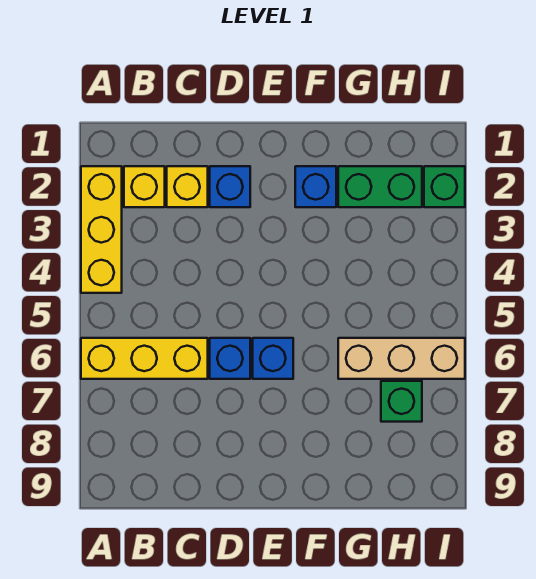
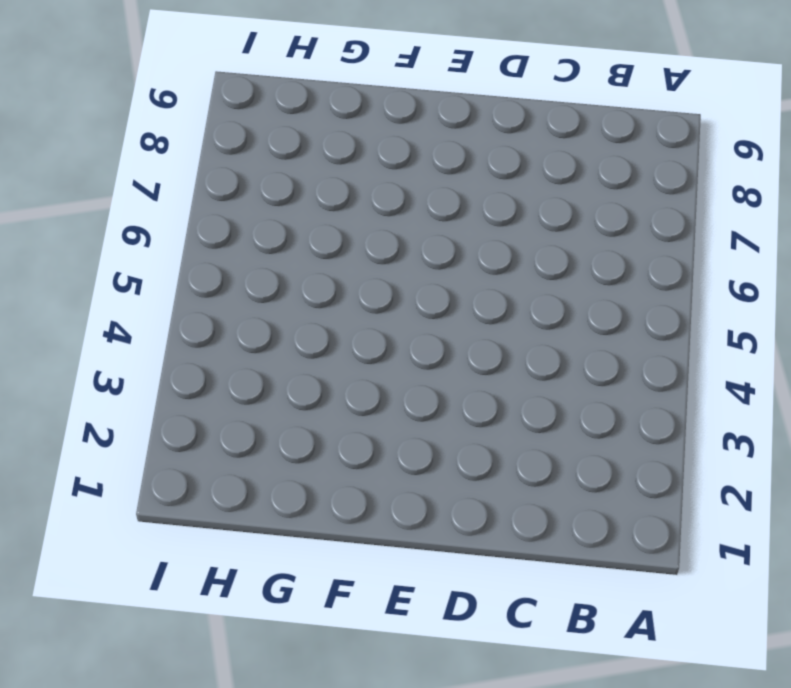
none -> yellow brick A2:A4 level 1
none -> yellow brick A6:C6 level 1
none -> yellow brick B2 level 1

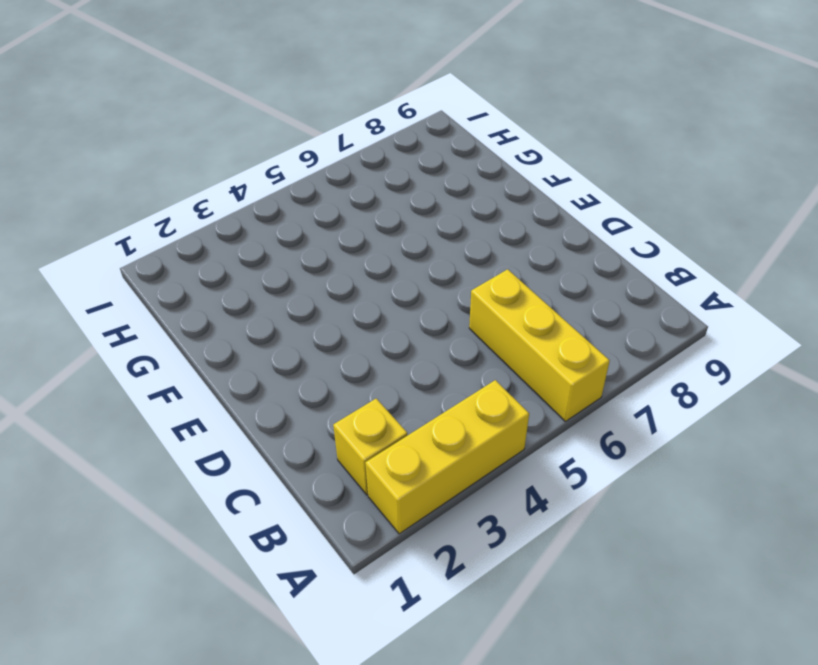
none -> yellow brick C2 level 1
none -> blue brick D2 level 1
none -> blue brick D6 level 1

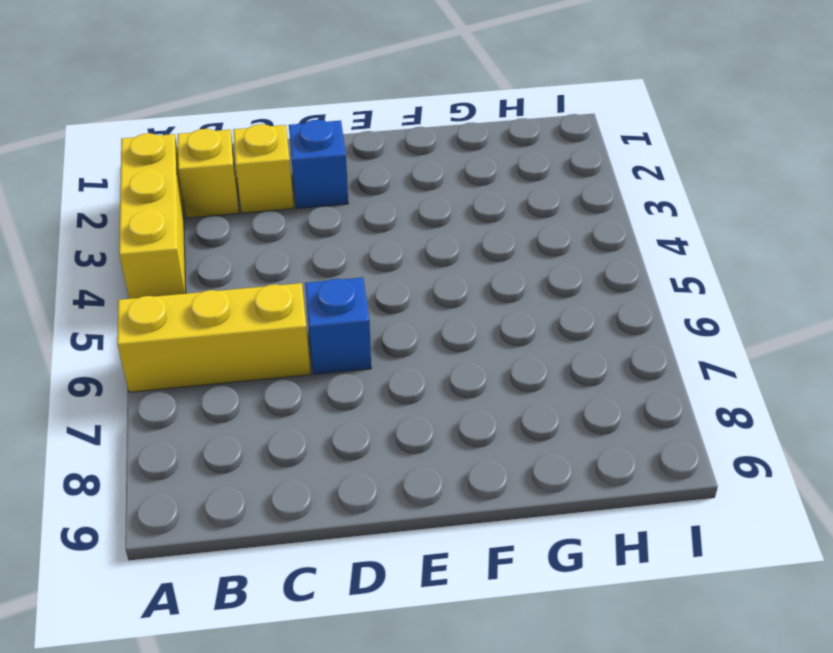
none -> blue brick E6 level 1
none -> blue brick F2 level 1
none -> green brick G2:H2 level 1

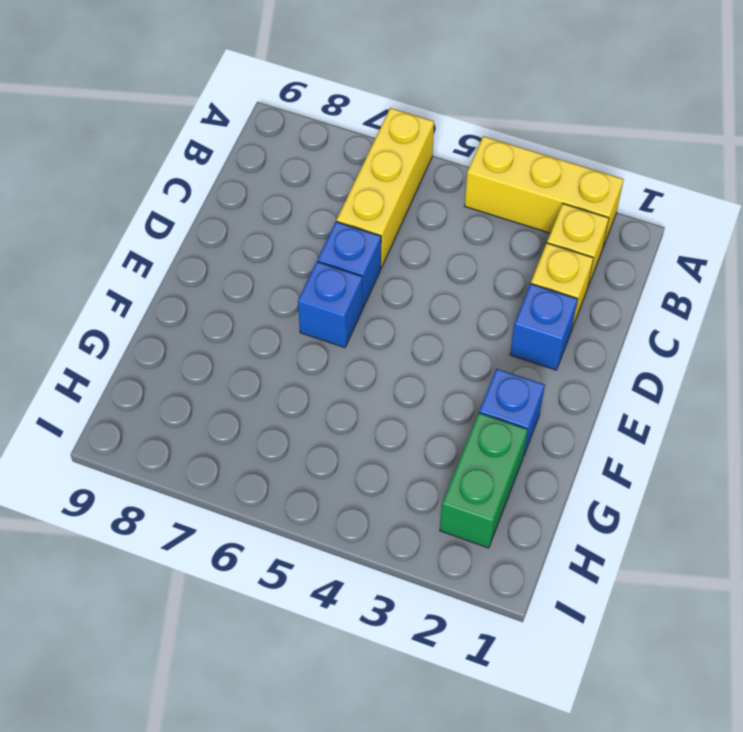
none -> tan brick G6:I6 level 1
none -> green brick H7 level 1
none -> green brick I2 level 1

